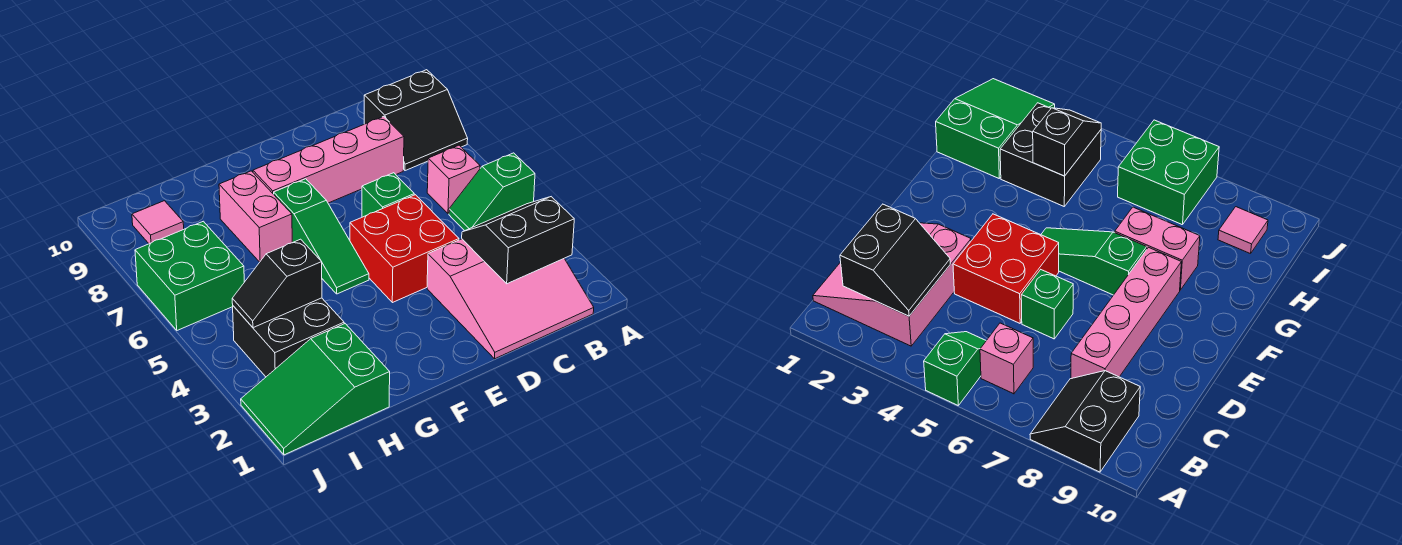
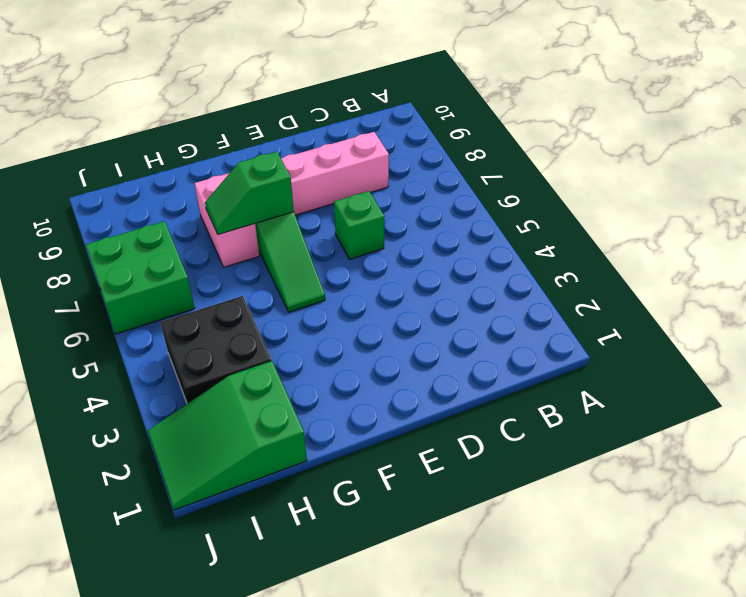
green slope F7:G7 level 2 top F -> green slope A5:B5 level 1 top A
none -> black slope A8:B9 level 1 top 9
none -> pink slope B1:D3 level 1 top 3
none -> pink brick B6 level 1

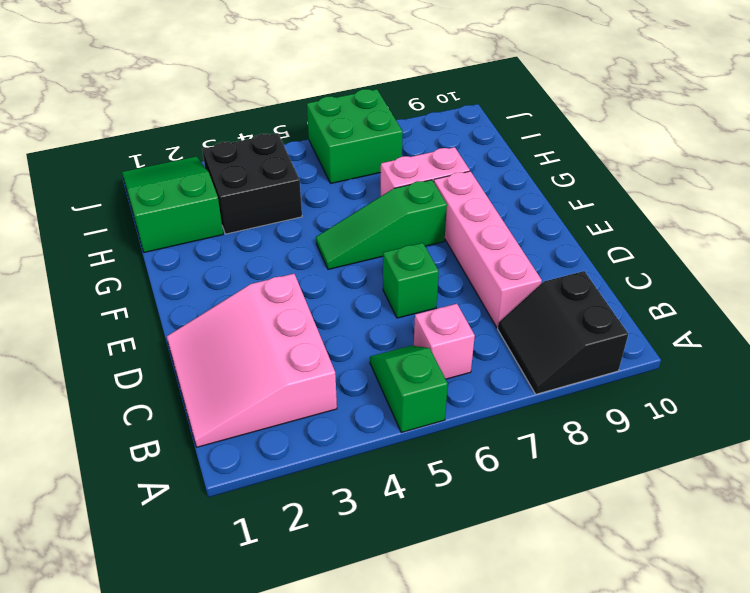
none -> red brick D4:E5 level 1
none -> pink tile I9 level 1
none -> black slope B2:C3 level 2 top 2

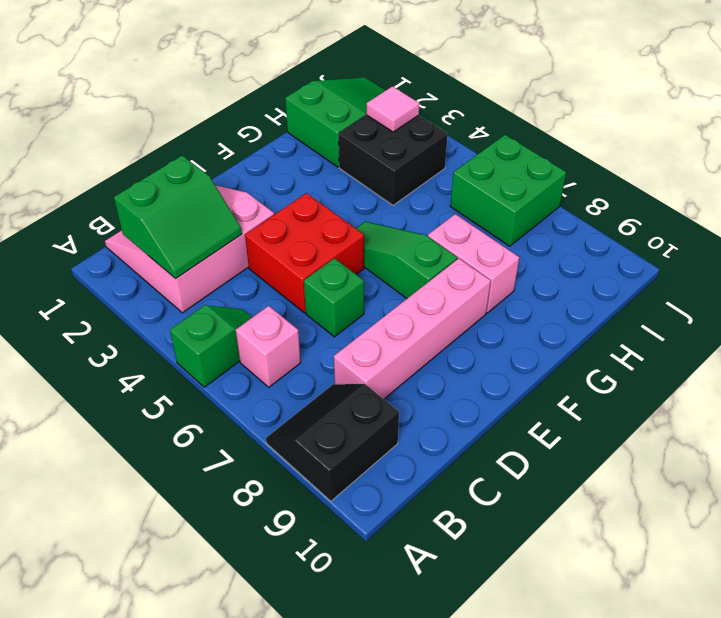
green slope B2:C3 level 2 top 2 -> black slope B2:C3 level 2 top 2
pink tile I3 level 2 -> pink tile I9 level 1
none -> black slope H4:I4 level 2 top H

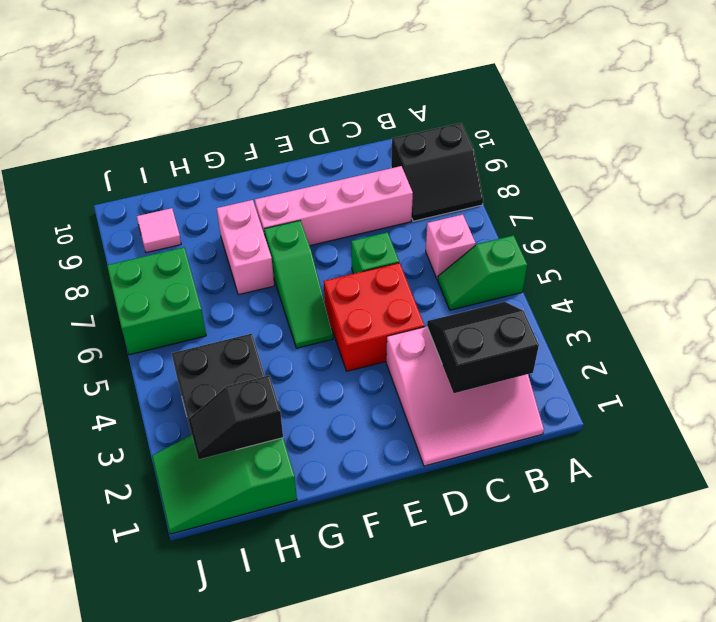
black slope H2:I2 level 2 top H -> black slope H4:I4 level 2 top H

